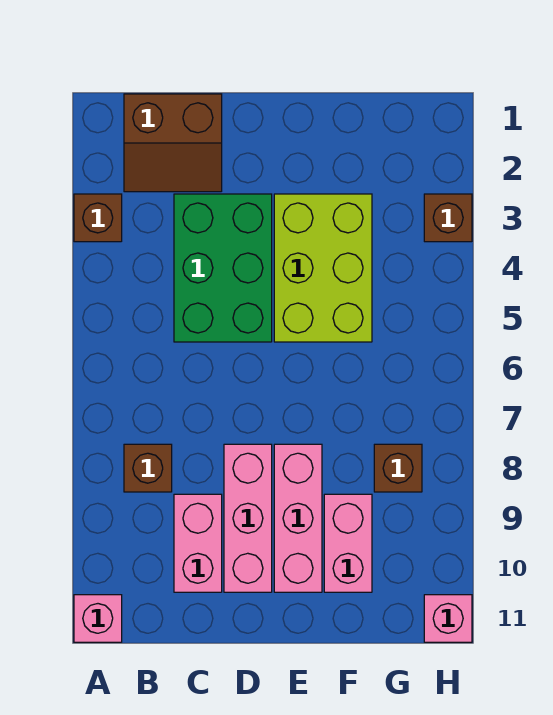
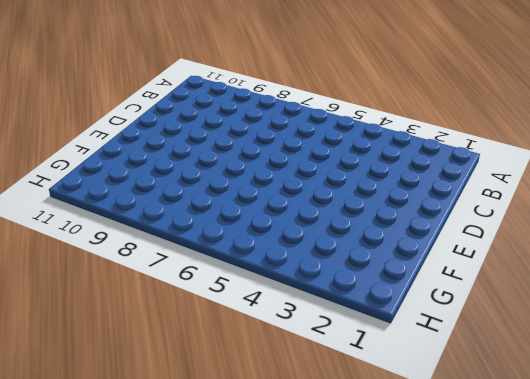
none -> brown brick A3 level 1
none -> pink brick A11 level 1
none -> brown slope B1:C2 level 1 top 1

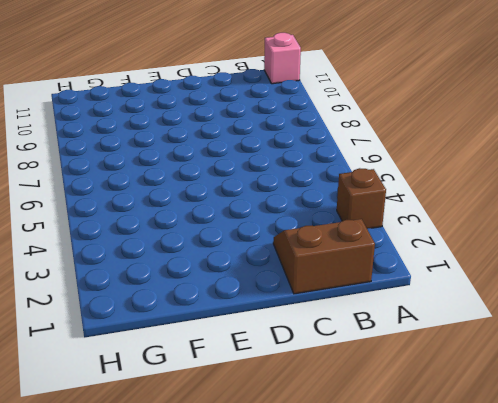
none -> brown brick B8 level 1
none -> green brick C3:D5 level 1
none -> pink brick C9:C10 level 1

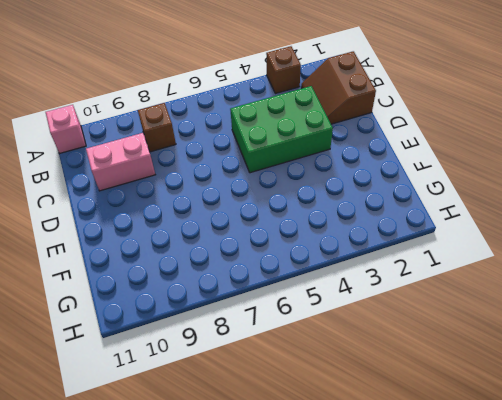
none -> pink brick D8:D10 level 1
none -> lime brick E3:F5 level 1
none -> pink brick E8:E10 level 1

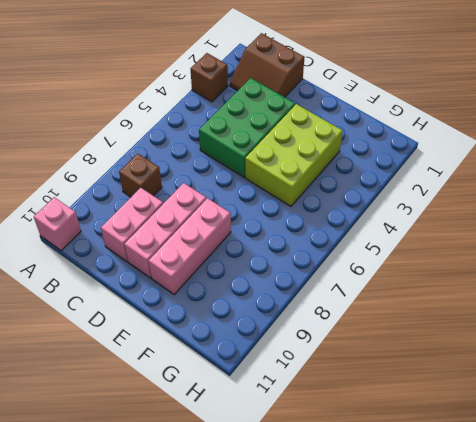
none -> pink brick F9:F10 level 1
none -> brown brick G8 level 1
none -> brown brick H3 level 1

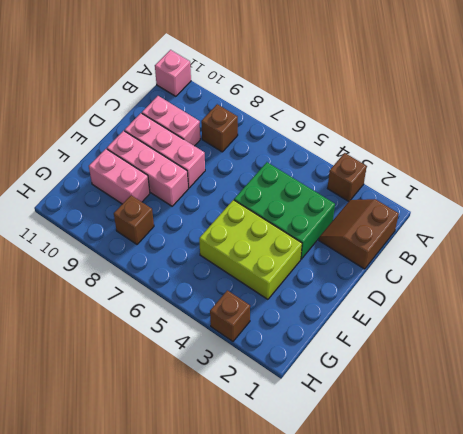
none -> pink brick H11 level 1

